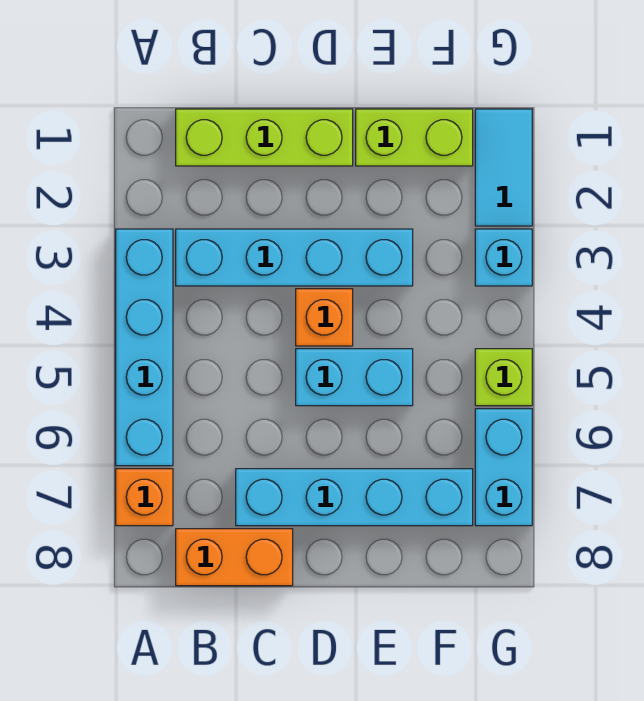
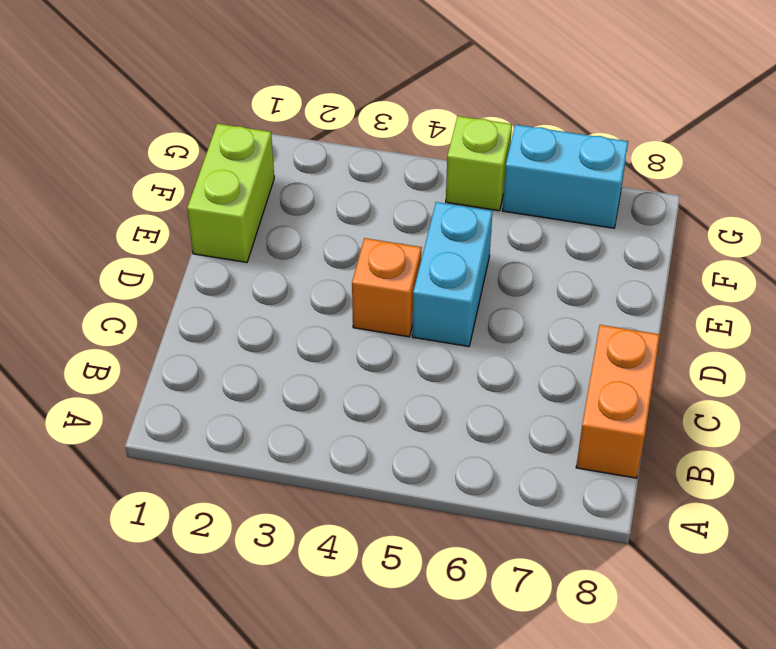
none -> cyan brick A3:A6 level 1
none -> orange brick A7 level 1
none -> lime brick B1:D1 level 1

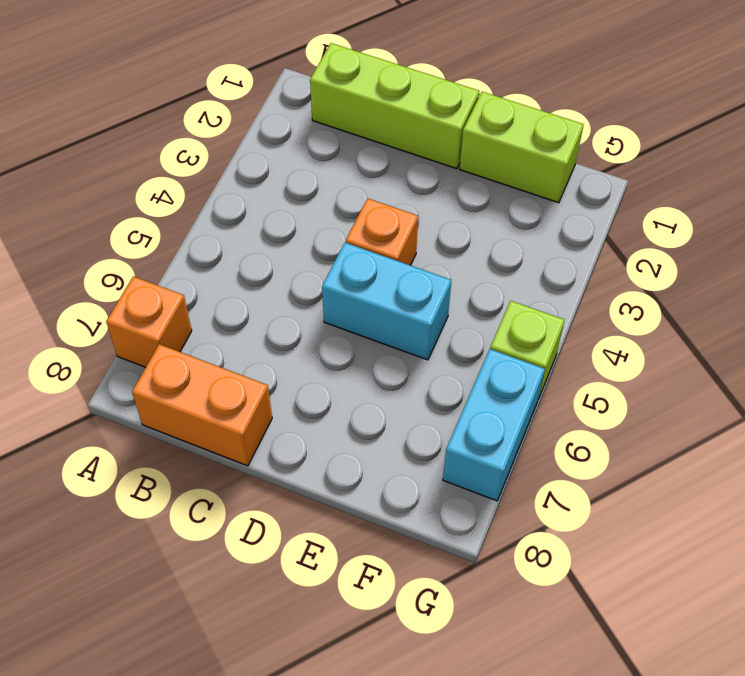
none -> cyan brick A3:A6 level 1
none -> cyan brick B3:E3 level 1
none -> cyan brick C7:F7 level 1

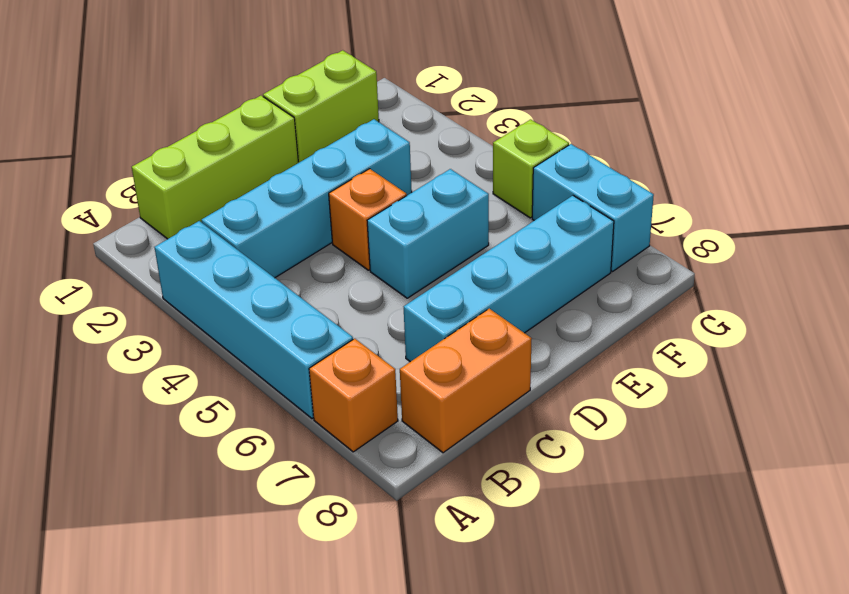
none -> cyan tile G1:G2 level 1
none -> cyan brick G3 level 1

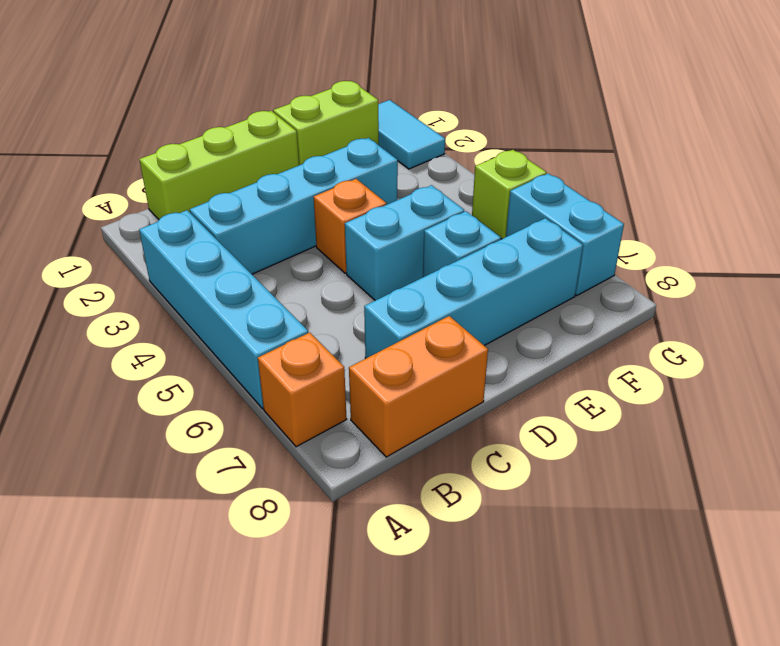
cyan brick E6 level 1 -> cyan brick G3 level 1

